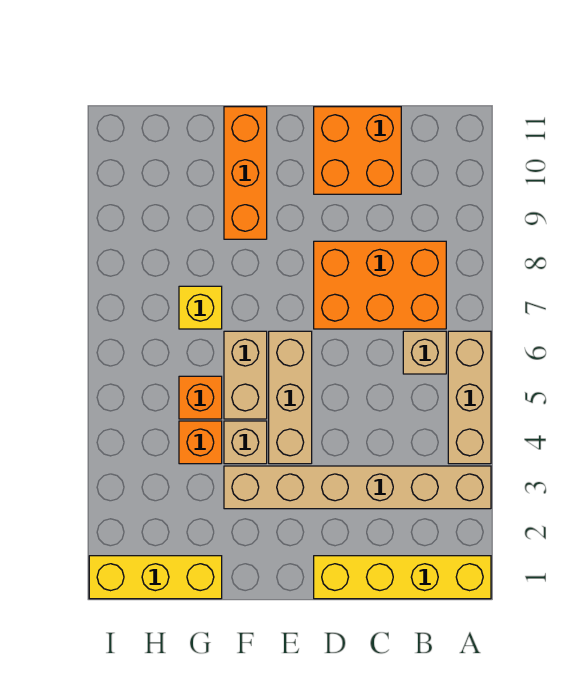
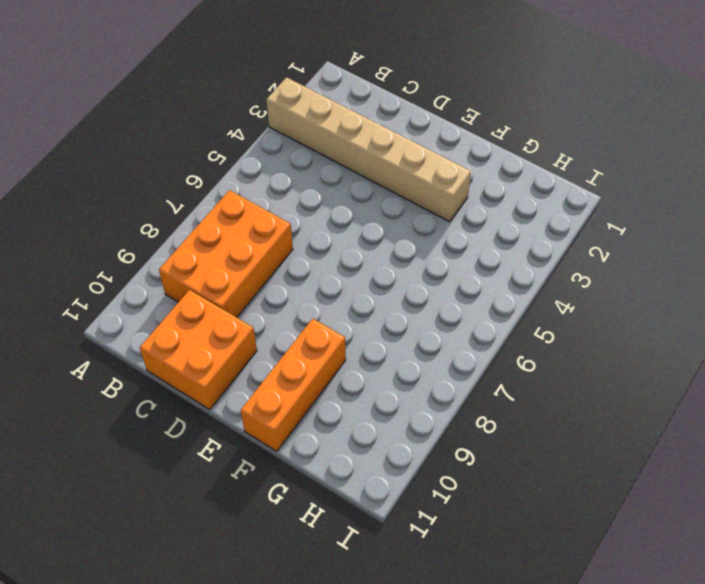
orange brick B7:C9 level 1 -> orange brick B7:D8 level 1
none -> yellow brick A1:D1 level 1
none -> tan brick A4:A6 level 1
none -> tan brick B6 level 1

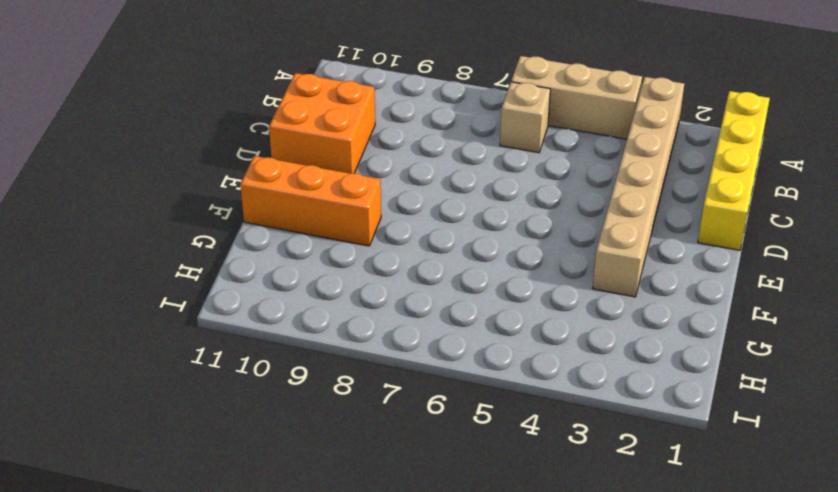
none -> orange brick B7:D8 level 1
none -> tan brick E4:E6 level 1
none -> tan brick F4 level 1

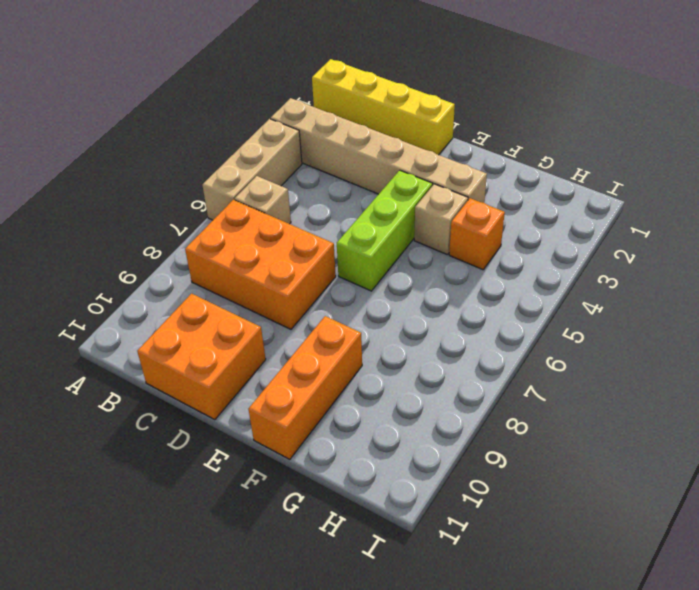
lime brick E4:E6 level 1 -> tan brick E4:E6 level 1
none -> tan brick F5:F6 level 1
none -> yellow brick G1:I1 level 1
none -> orange brick G5 level 1

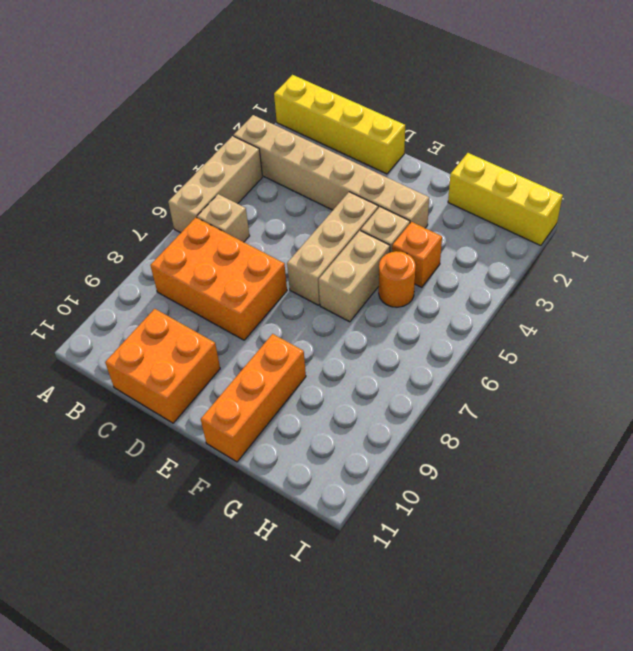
orange round brick G5 level 1 -> orange brick G5 level 1
none -> yellow brick G7 level 1

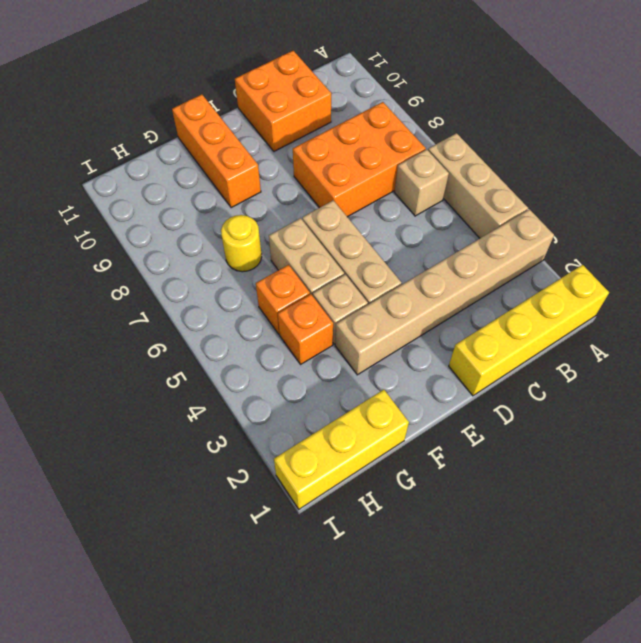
yellow round brick G7 level 1 -> yellow brick G7 level 1

